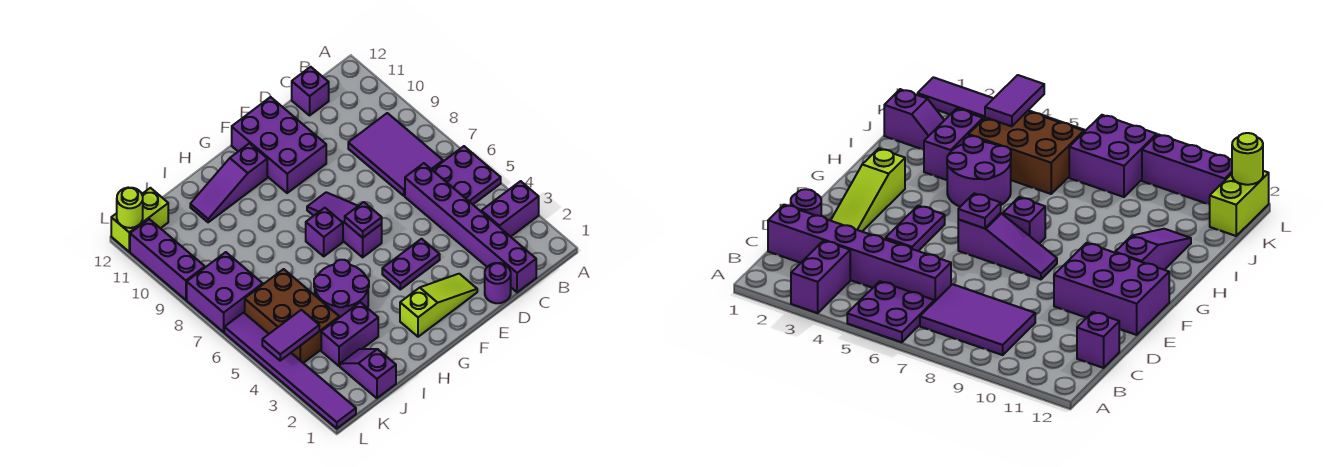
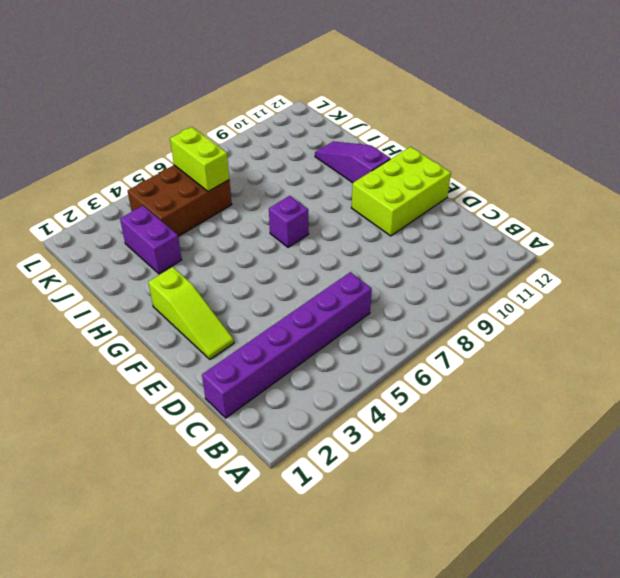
lime brick E10:F12 level 1 -> purple brick E10:F12 level 1
lime brick J6:K6 level 2 -> lime brick K12:L12 level 1
none -> purple brick A3:B3 level 1
none -> purple plate A5:B6 level 1
none -> purple tile B7:C9 level 1

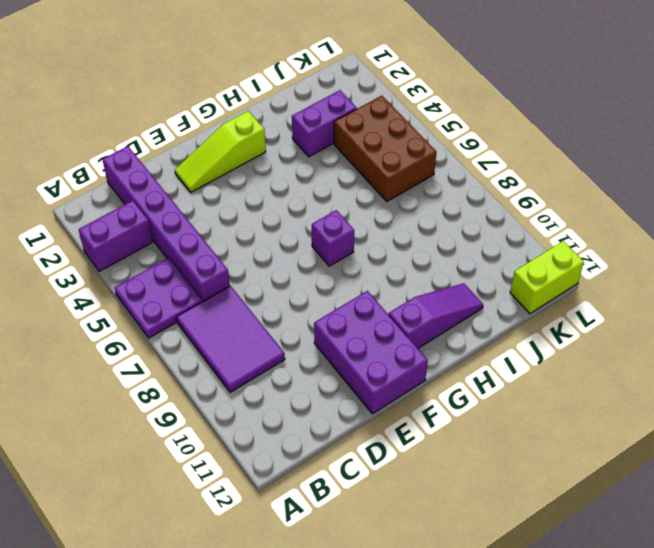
none -> purple brick C12 level 1
none -> purple round brick D1 level 1
none -> purple plate E4:F4 level 1

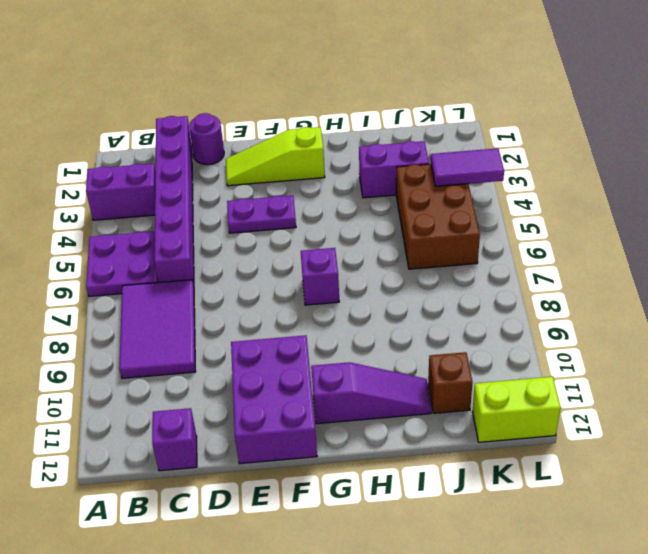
brown brick J11 level 1 -> none
none -> purple slope F6:F8 level 1 top 6
none -> purple round brick H4:I5 level 1
none -> purple slope J1:J2 level 1 top 1

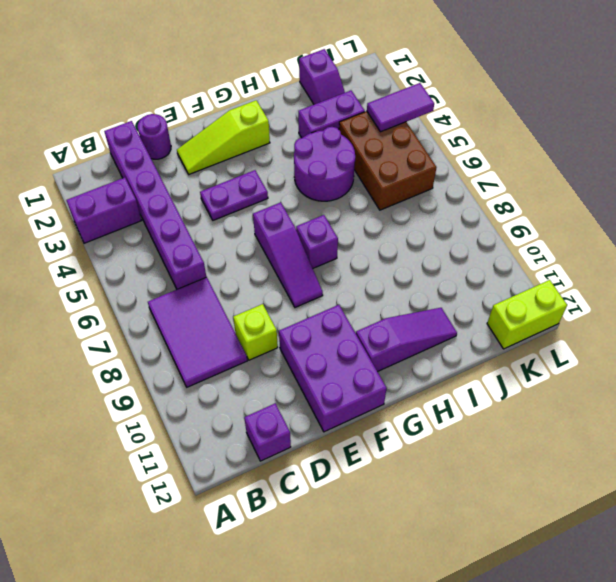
lime brick D9 level 1 -> none
none -> purple plate A5:B6 level 1
none -> purple brick K7:L8 level 1
none -> purple tile L1:L6 level 1

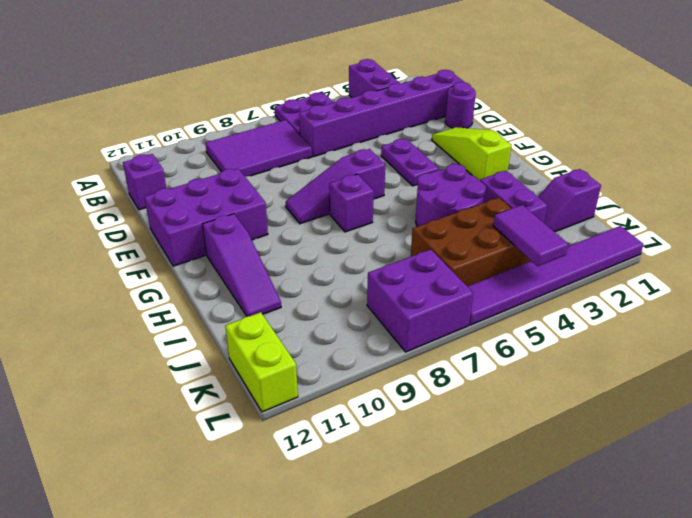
none -> purple brick L9:L11 level 1
none -> purple plate F6 level 2
none -> lime round brick L12 level 2

